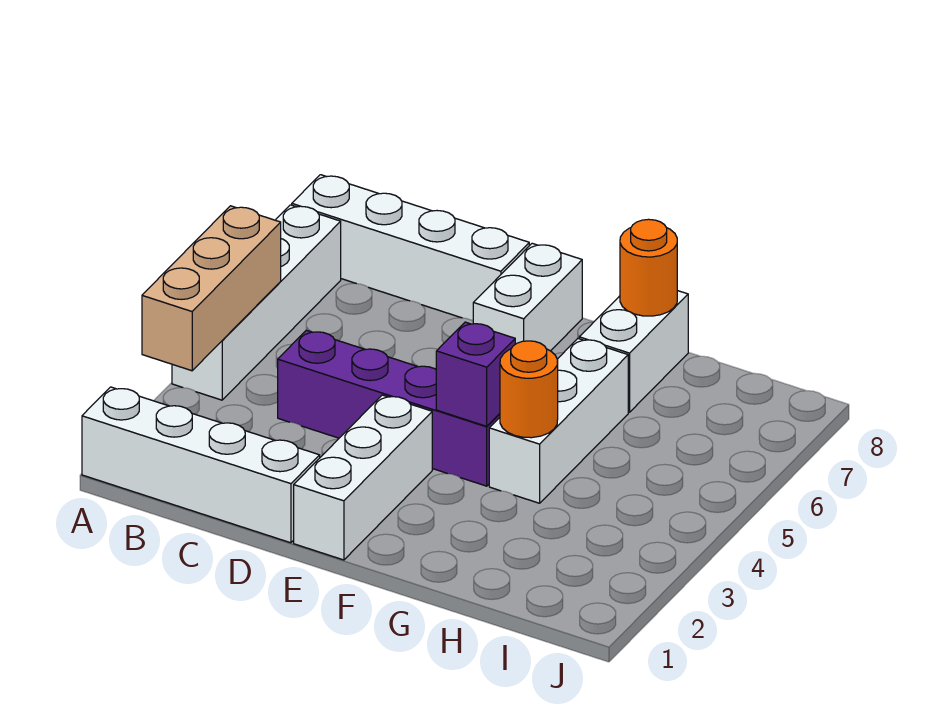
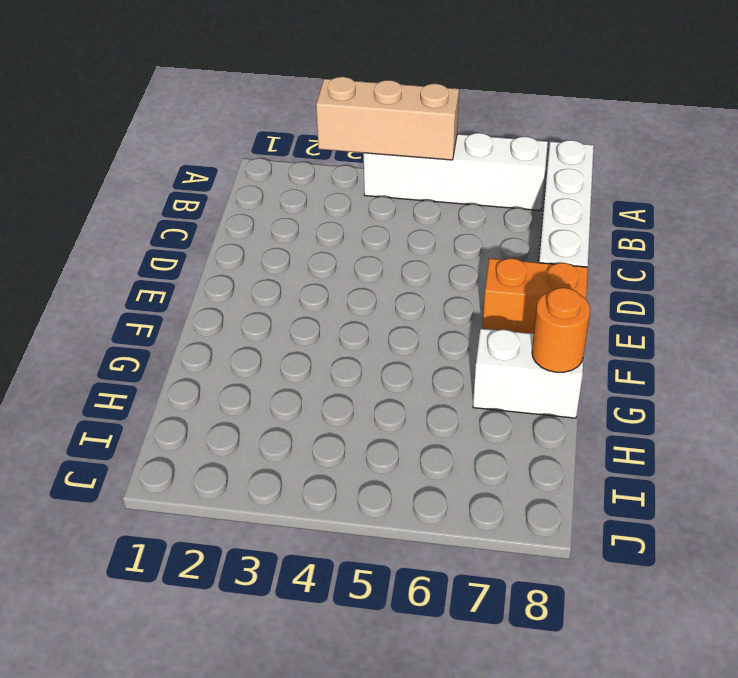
orange brick E7:E8 level 1 -> white brick E7:E8 level 1
none -> white brick A1:D1 level 1
none -> purple brick C4:F4 level 1
none -> white brick E1:E3 level 1

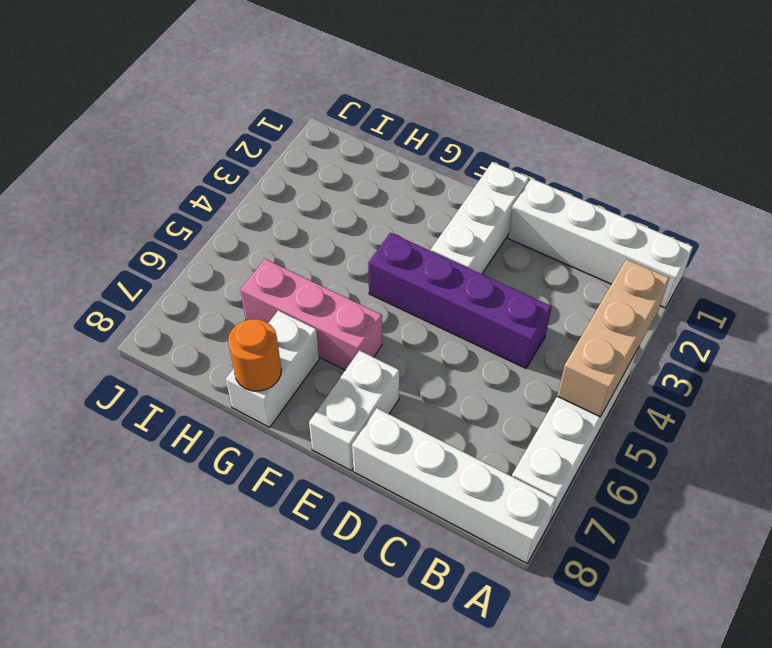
pink brick F6:H6 level 1 -> white brick G4:G6 level 1
none -> purple brick F4 level 2
none -> orange round brick G4 level 2

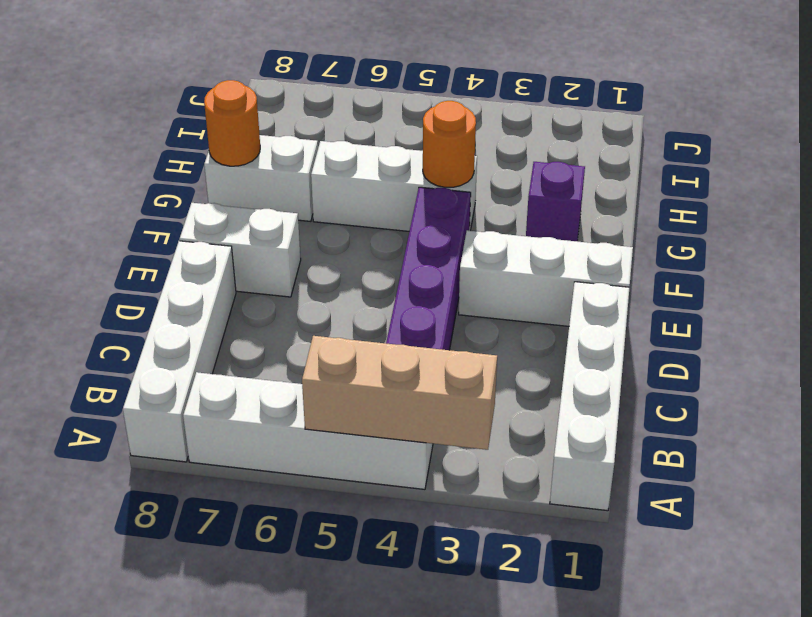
purple brick G2 level 1 -> purple brick F4 level 2

